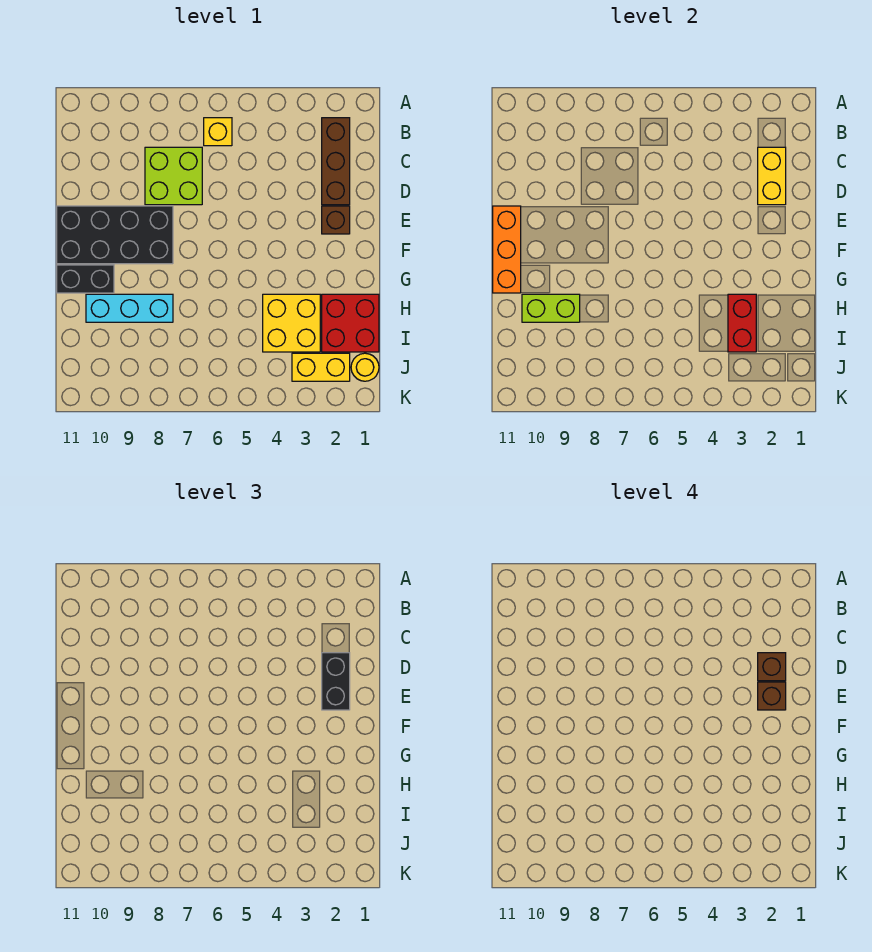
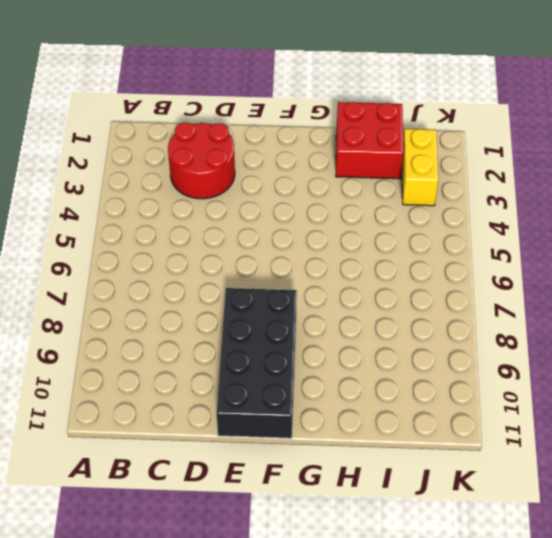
red round brick C2:D3 level 1 -> brown brick B2:D2 level 1
none -> yellow brick B6 level 1
none -> lime brick C7:D8 level 1
none -> brown brick E2 level 1

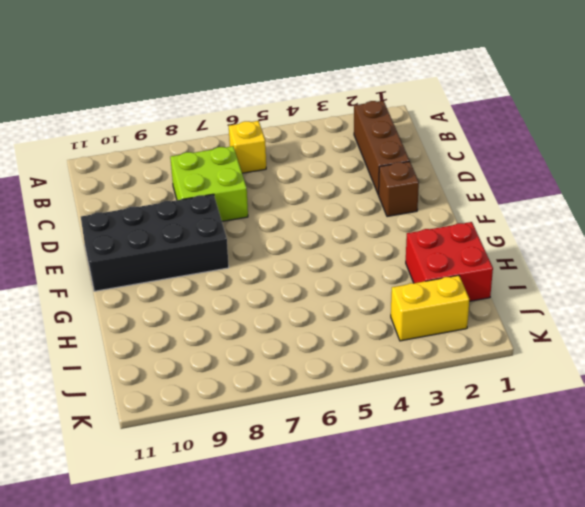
none -> black brick G10:G11 level 1
none -> yellow brick H3:I4 level 1
none -> cyan brick H8:H10 level 1

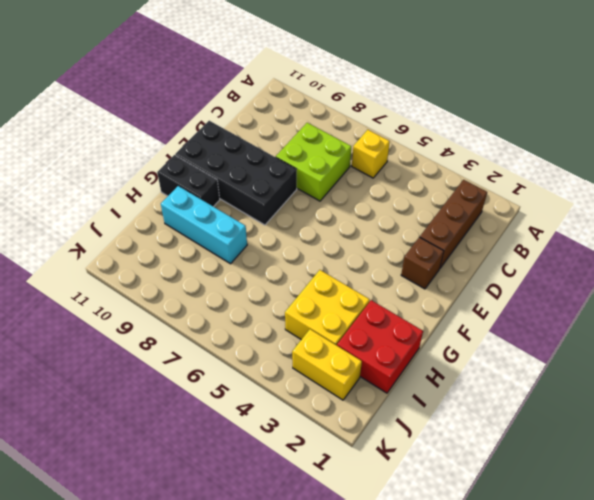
none -> yellow round brick J1 level 1
none -> yellow brick C2:D2 level 2
none -> orange brick E11:G11 level 2

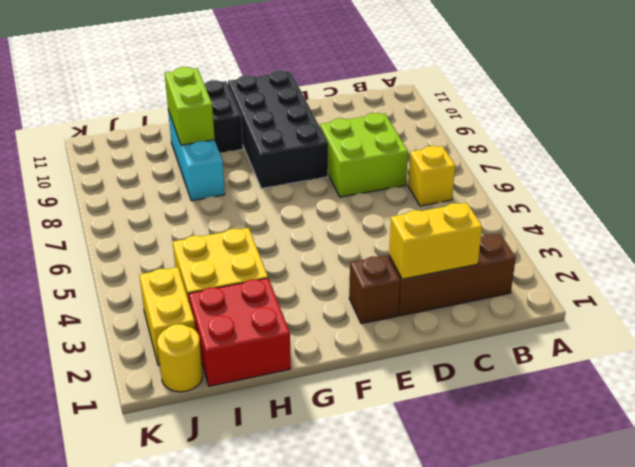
none -> orange brick E11:G11 level 2
none -> red brick H3:I3 level 2
none -> black brick D2:E2 level 3

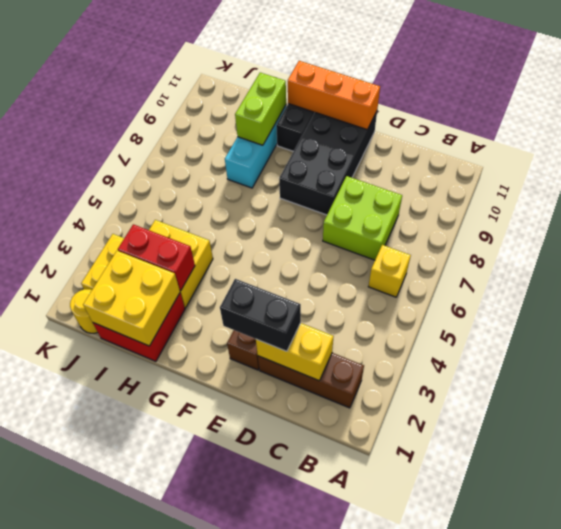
yellow brick H1:I2 level 2 -> none
none -> brown brick D2 level 4
none -> brown brick E2 level 4

